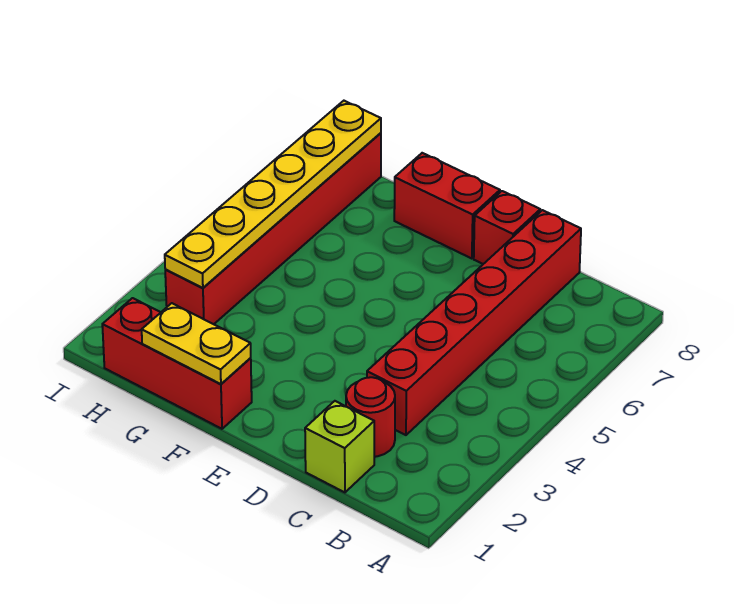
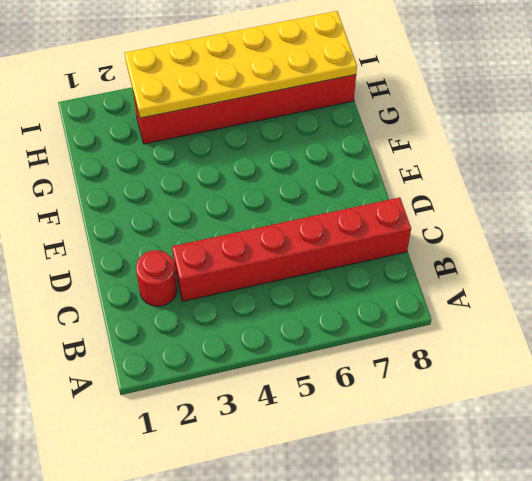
yellow plate H3:I8 level 2 -> yellow plate H3:H8 level 2
none -> lime brick C1 level 1
none -> red brick D8 level 1

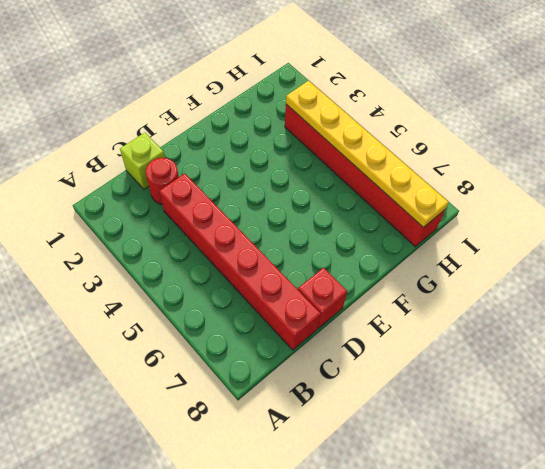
none -> red brick E8:F8 level 1
none -> red brick F1:H1 level 1

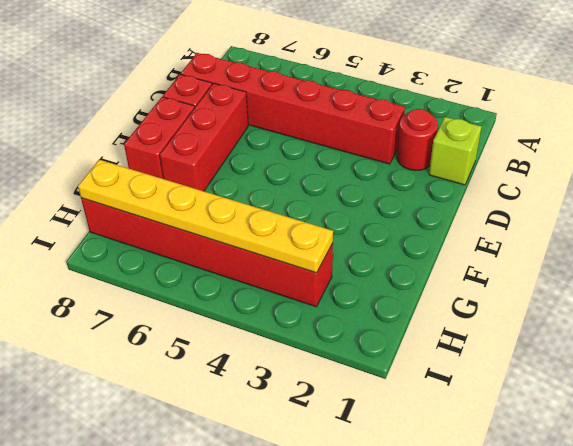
red brick D7:F7 level 1 -> red brick F1:H1 level 1
none -> yellow plate F1:G1 level 2

